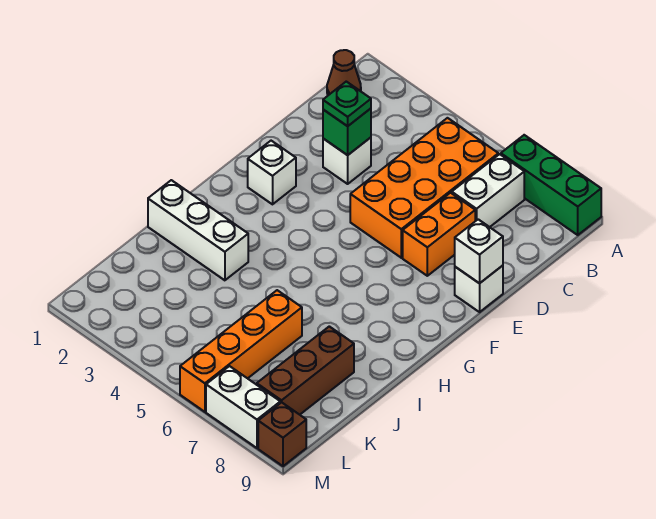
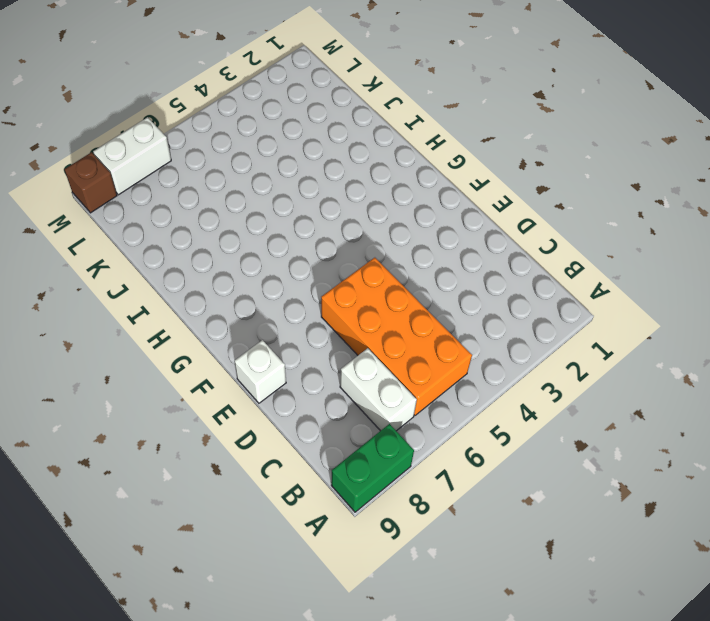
green brick A8:A9 level 1 -> green brick A7:A9 level 1
none -> brown cone B1 level 1
none -> white brick D3 level 1
none -> orange brick D7:E7 level 1

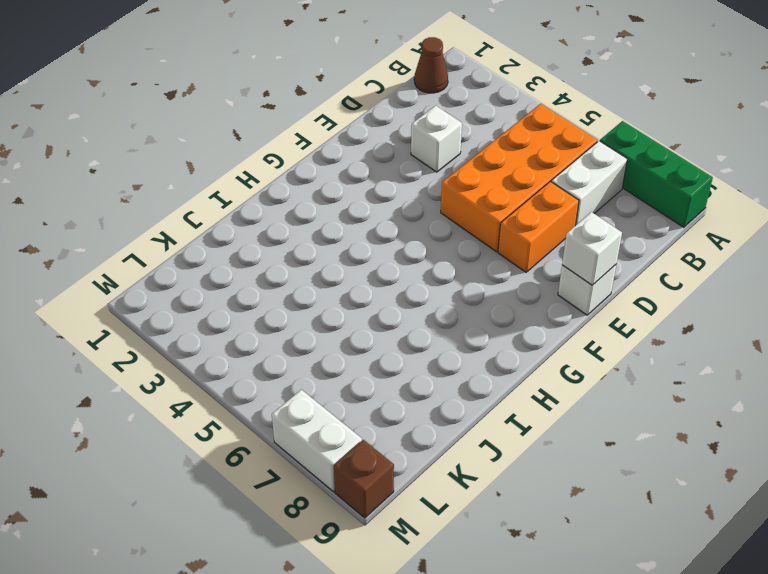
none -> white brick F2 level 1
none -> white brick I1:I3 level 1
none -> orange brick J6:M6 level 1

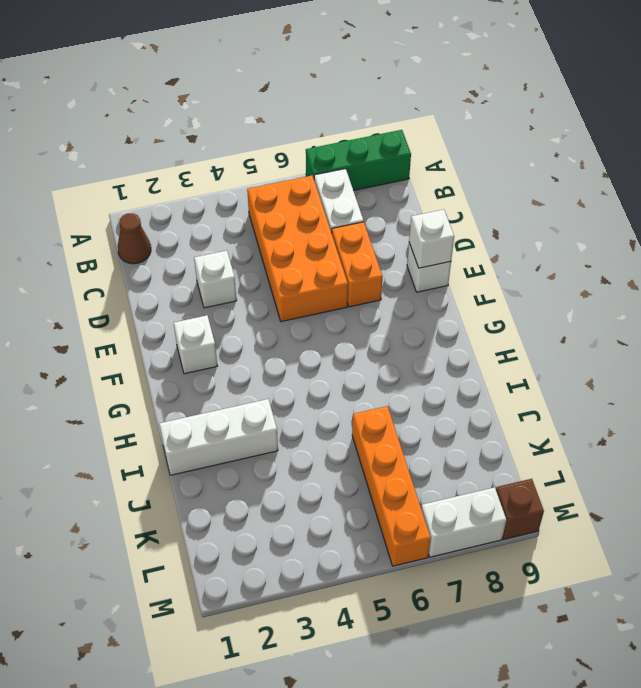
none -> brown brick J8:L8 level 1
none -> green brick D3 level 2
none -> green plate D3 level 3

